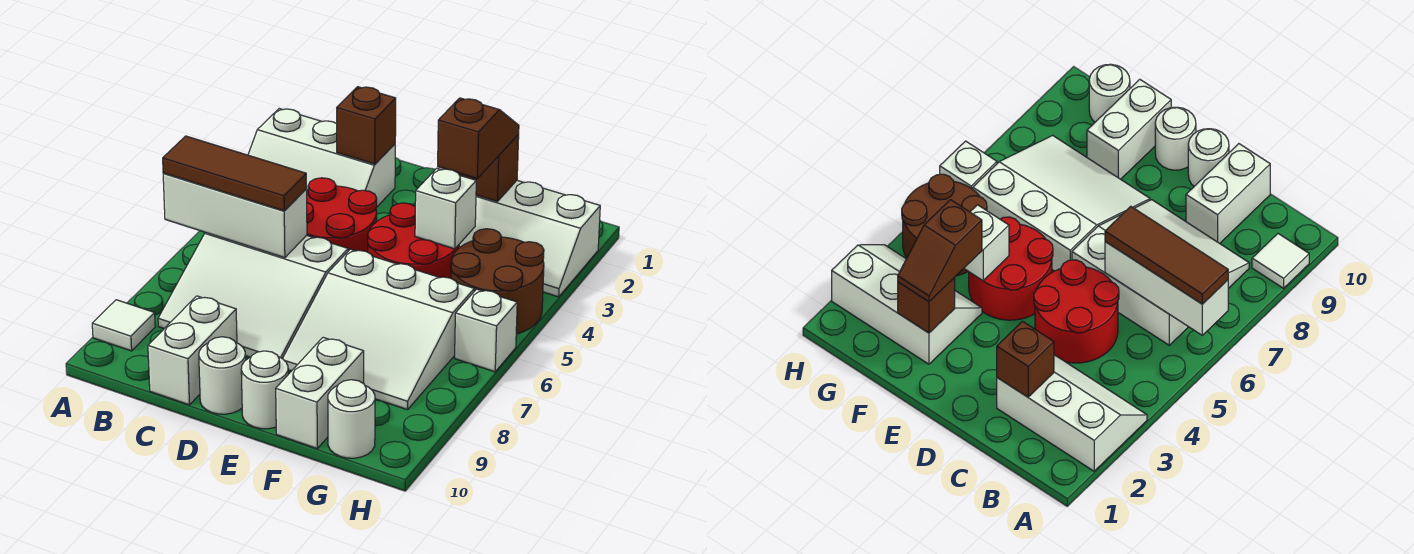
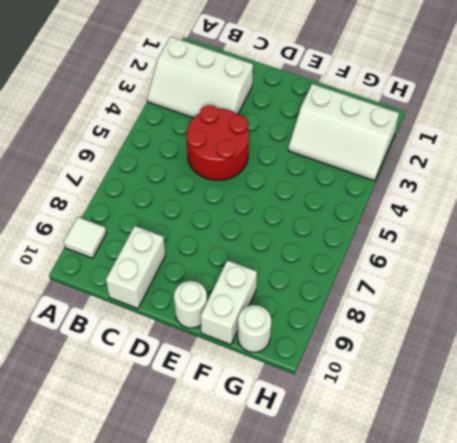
none -> white slope B6:D8 level 1 top 6
none -> white round brick D10 level 1
none -> red round brick E4:F5 level 1

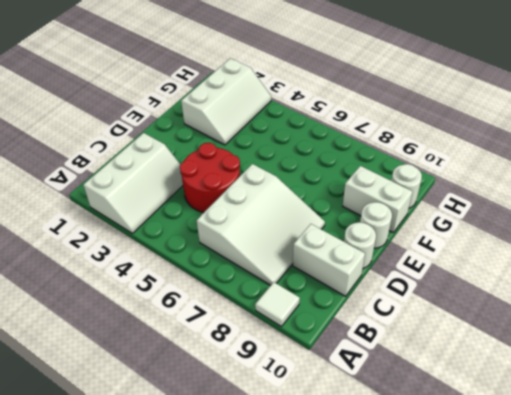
none -> red round brick E4:F5 level 1
none -> white slope E6:G8 level 1 top 6
none -> brown round brick G4:H5 level 1

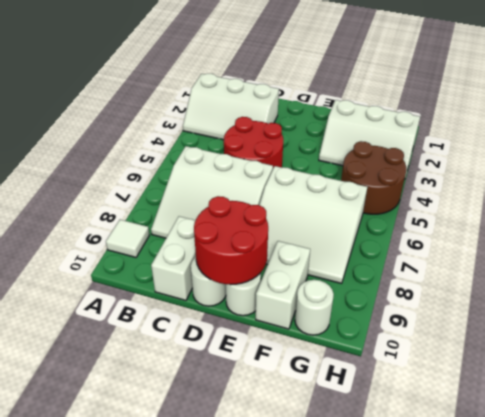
red round brick D9:E10 level 2 -> red round brick E4:F5 level 1
none -> white brick H6 level 1
none -> white brick A6:C6 level 2
none -> brown brick C2 level 2

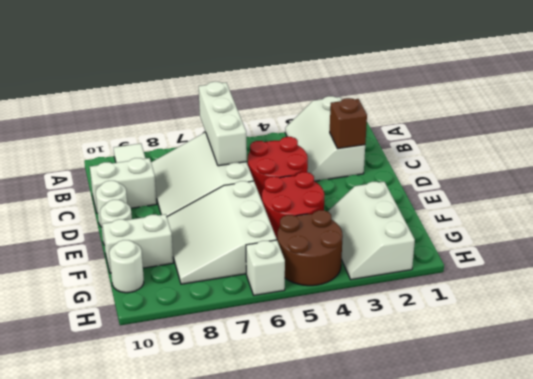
none -> brown brick F2 level 2
none -> white brick F4 level 2
none -> brown tile A6:C6 level 3

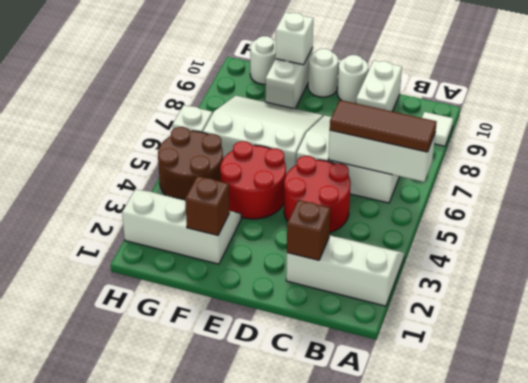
white brick F10 level 2 -> white brick F4 level 2
none -> brown slope F2:F3 level 3 top 3

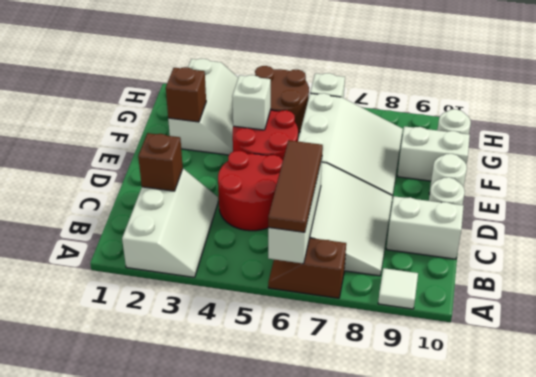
brown slope A6:A7 level 1 top 7 -> brown slope F2:F3 level 3 top 3

